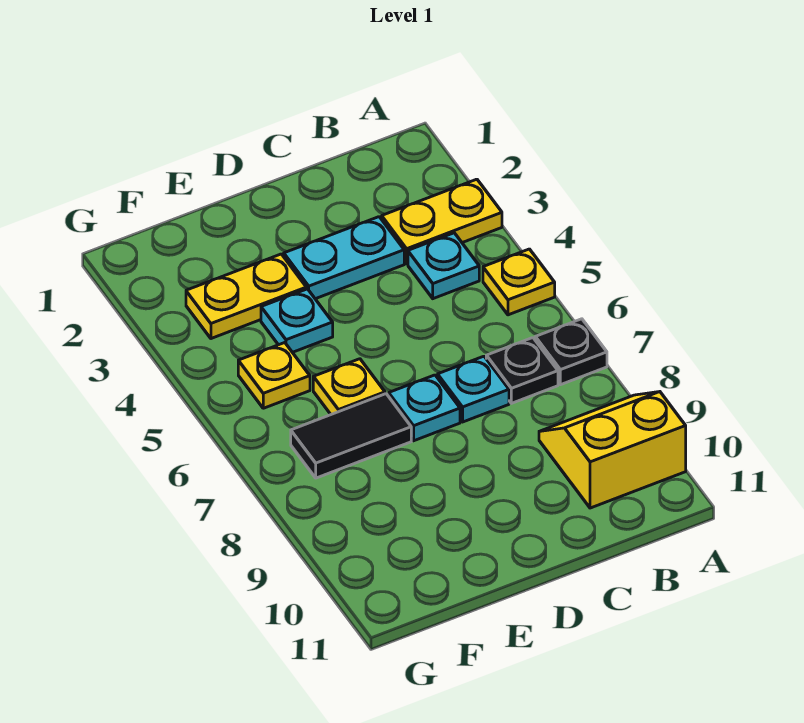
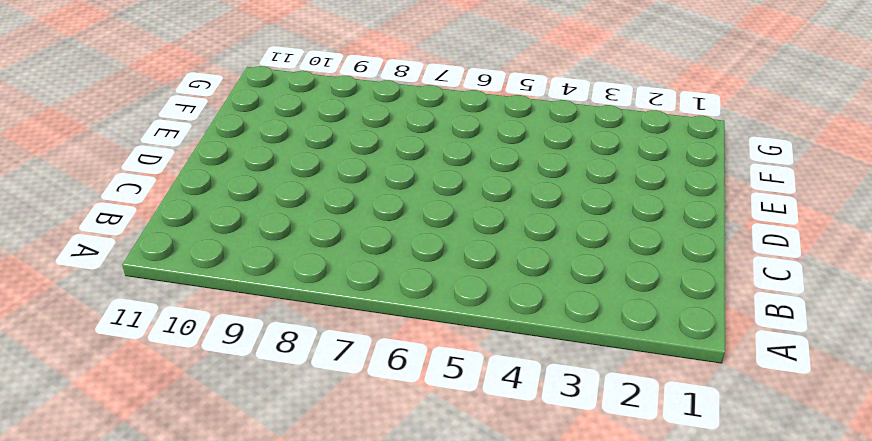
none -> yellow plate A3:B3 level 1
none -> yellow plate A5 level 1
none -> black plate A7 level 1

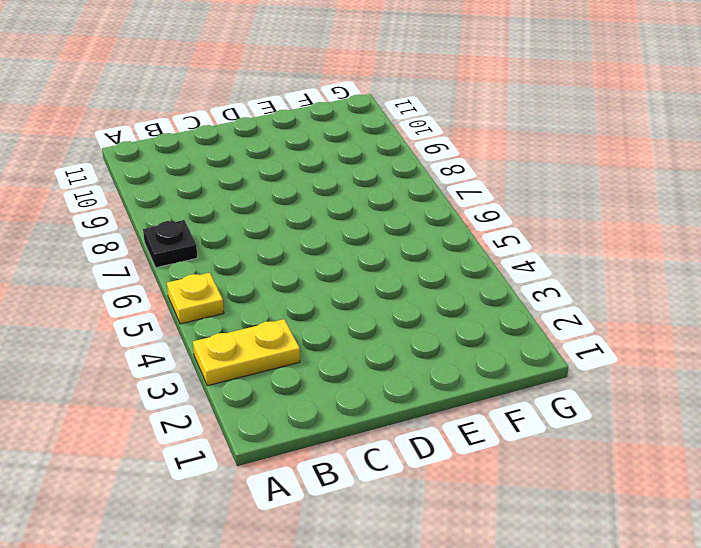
none -> yellow slope A9:B10 level 1 top 10
none -> cyan plate B4 level 1
none -> black plate B7 level 1

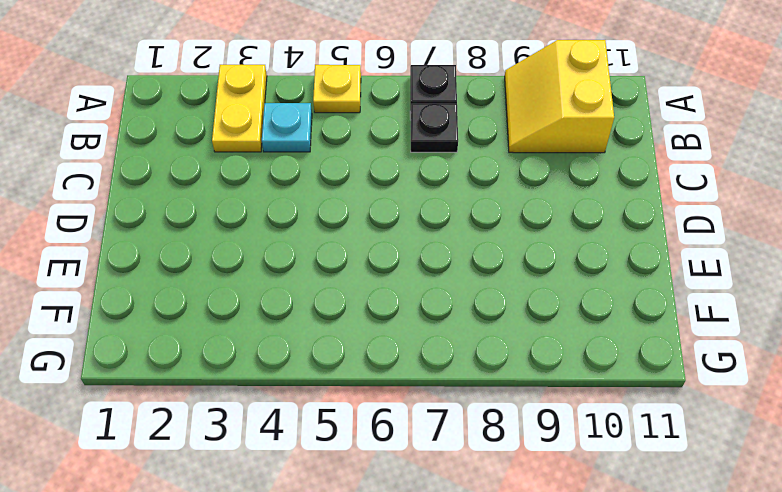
none -> cyan plate C3:D3 level 1
none -> cyan plate C7 level 1
none -> cyan plate D7 level 1

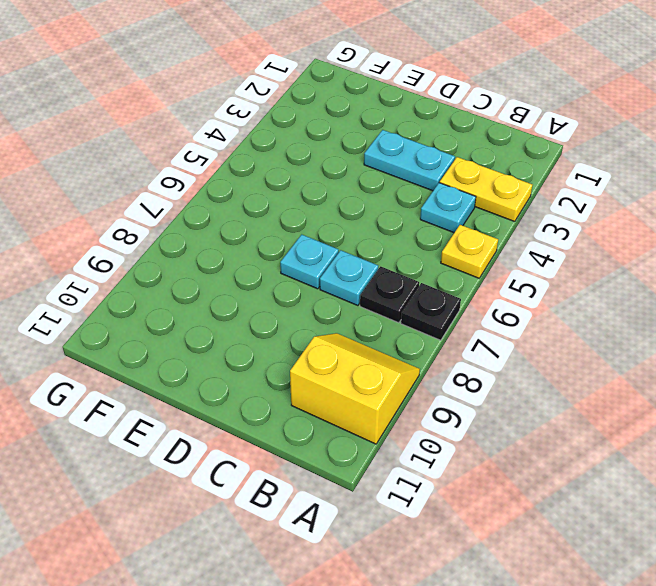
none -> yellow plate E3:F3 level 1
none -> cyan plate E4 level 1
none -> yellow plate E6 level 1

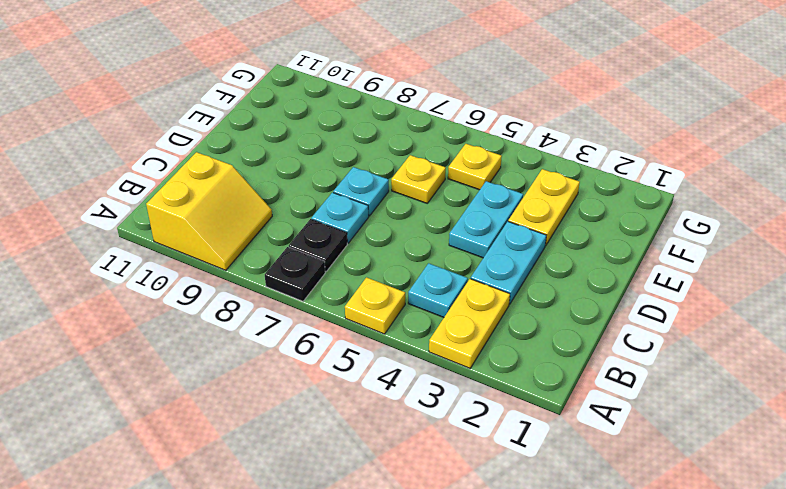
cyan plate D4:E4 level 1 -> cyan plate E4 level 1
none -> black tile E7:F7 level 1

